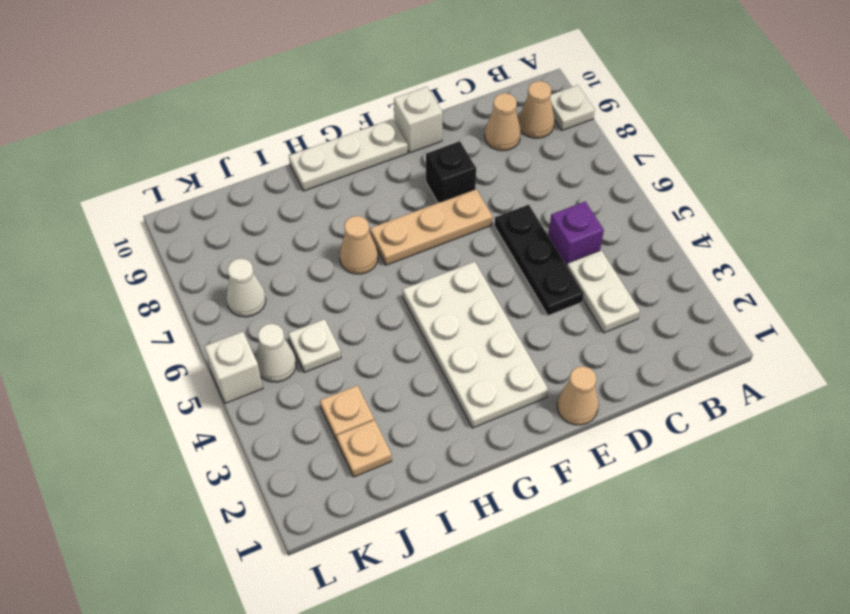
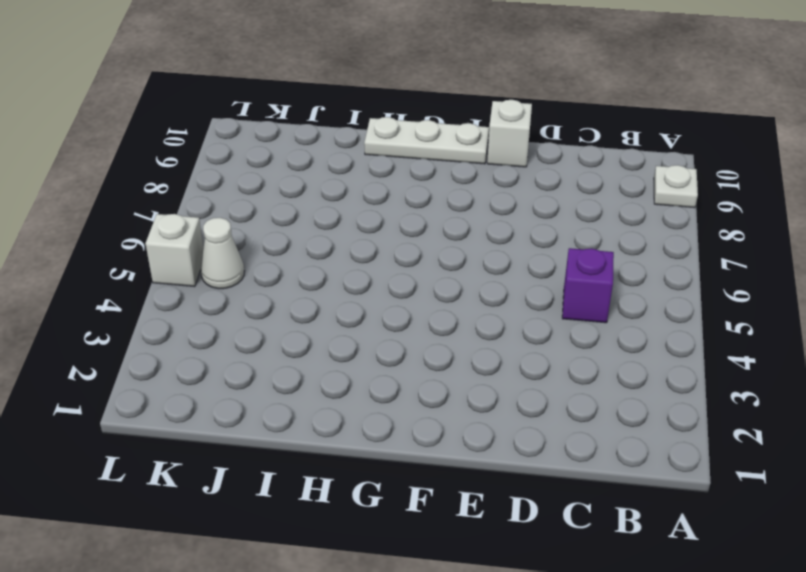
none -> tan cone B9 level 1
none -> white plate C3:C4 level 1
none -> tan cone C9 level 1

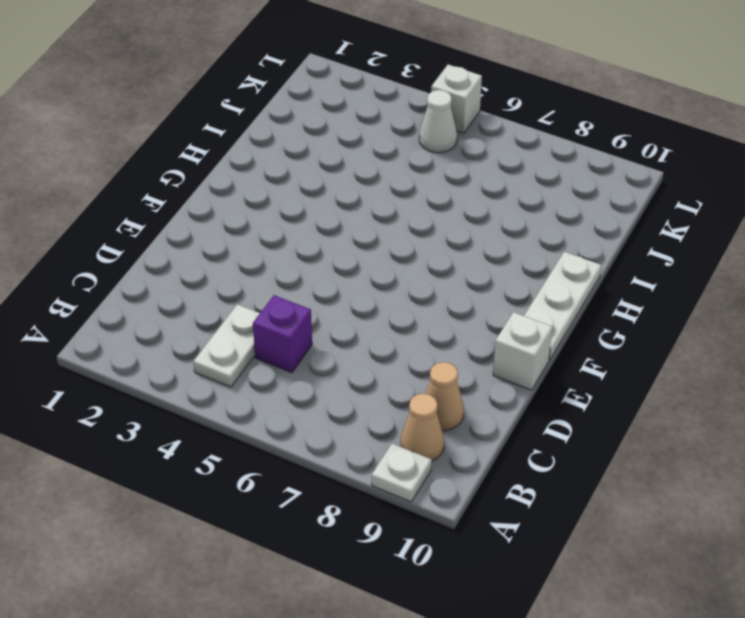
white plate B4:C4 level 1 -> white plate C3:C4 level 1
none -> black plate D4:D6 level 1
none -> tan cone E1 level 1
none -> tan plate E7:G7 level 1

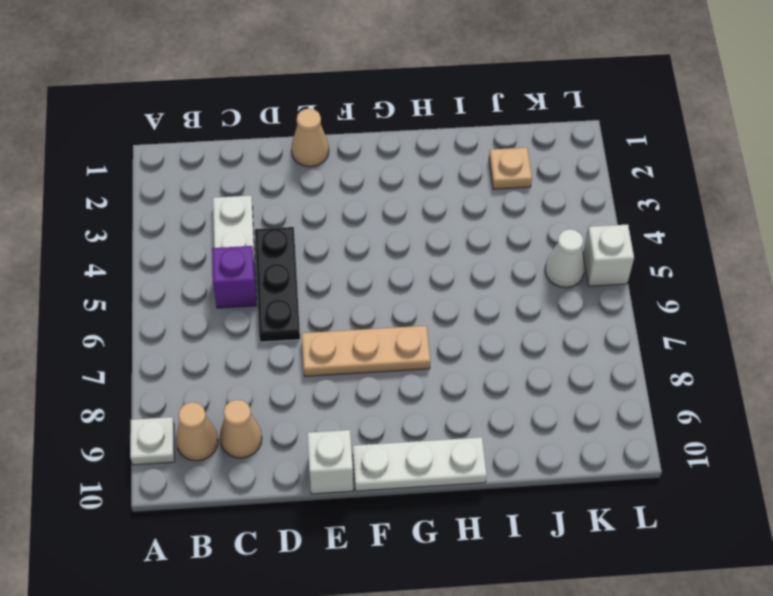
none -> black brick E8 level 1
none -> white plate F2:G5 level 1
none -> tan cone H7 level 1

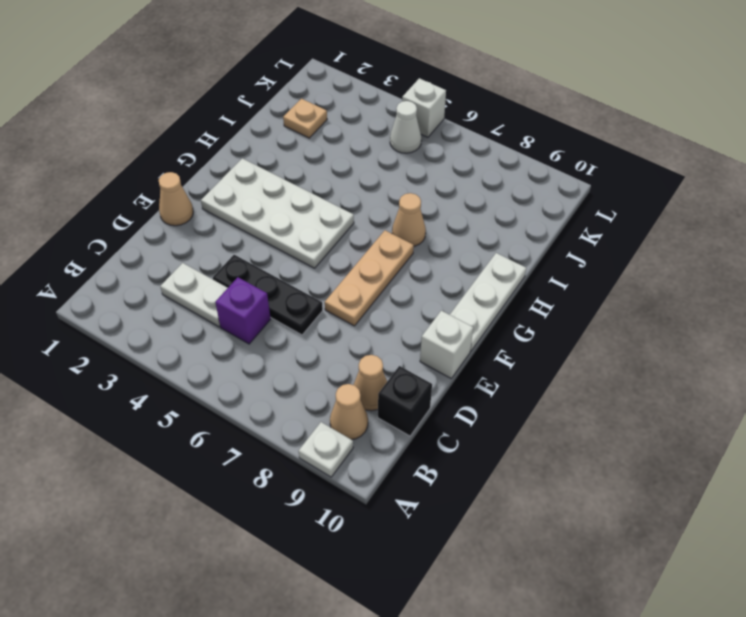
black brick C10 level 1 -> black brick E8 level 1
none -> tan plate J3 level 1
none -> white plate J5 level 1
none -> white cone K7 level 1

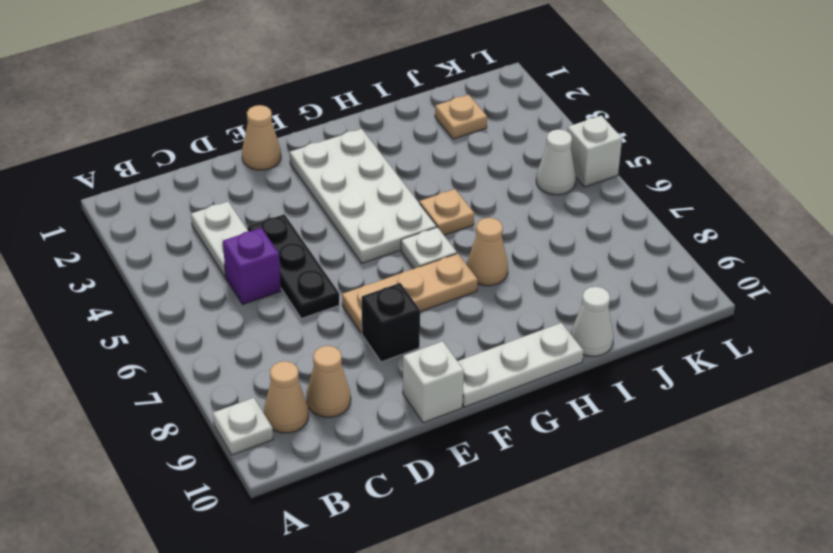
white plate G6 level 1 -> white plate J5 level 1
tan plate H5 level 1 -> tan plate J3 level 1
white cone I10 level 1 -> white cone K7 level 1

